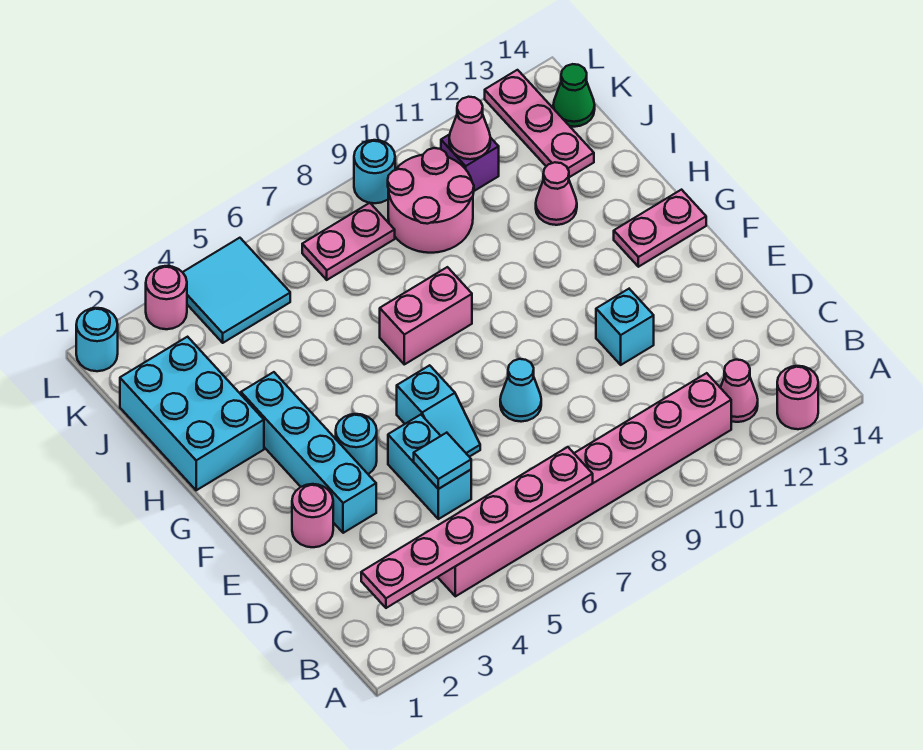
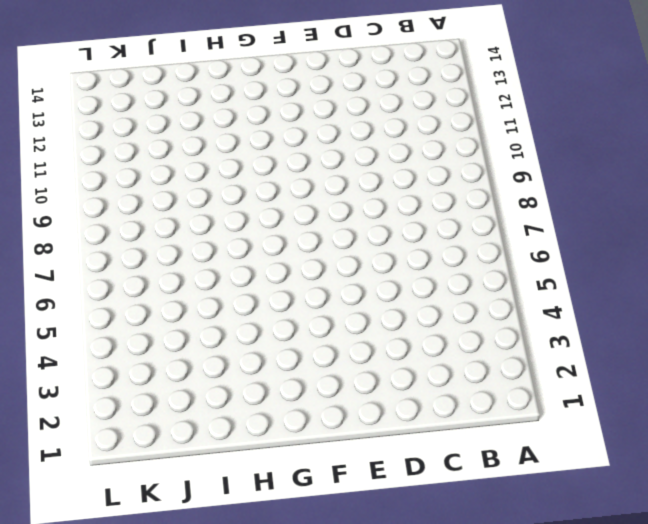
none -> pink round brick A13 level 1
none -> pink brick B4:B11 level 1
none -> pink cone B12 level 1

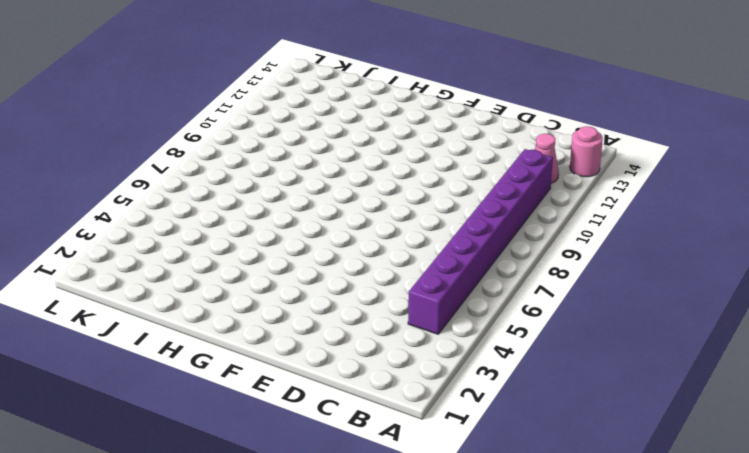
purple brick B4:B11 level 1 -> pink brick B4:B11 level 1
none -> cyan brick D5:E5 level 1
none -> pink round brick E2 level 1
none -> cyan brick E3:H3 level 1

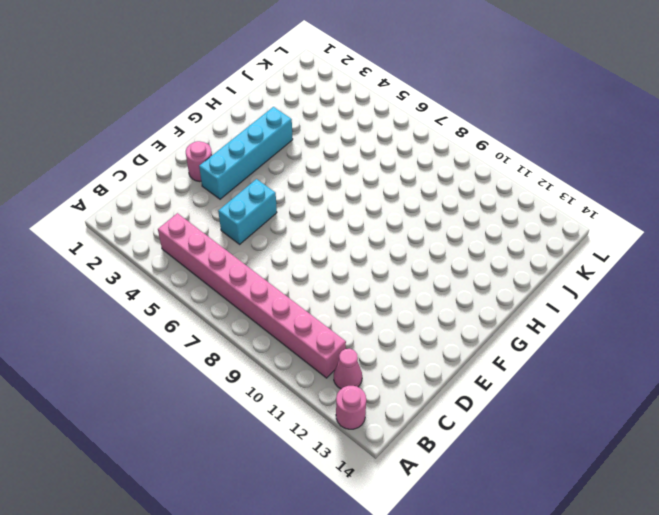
none -> cyan slope E6:F6 level 1 top F
none -> cyan cone E8 level 1
none -> cyan brick E11 level 1

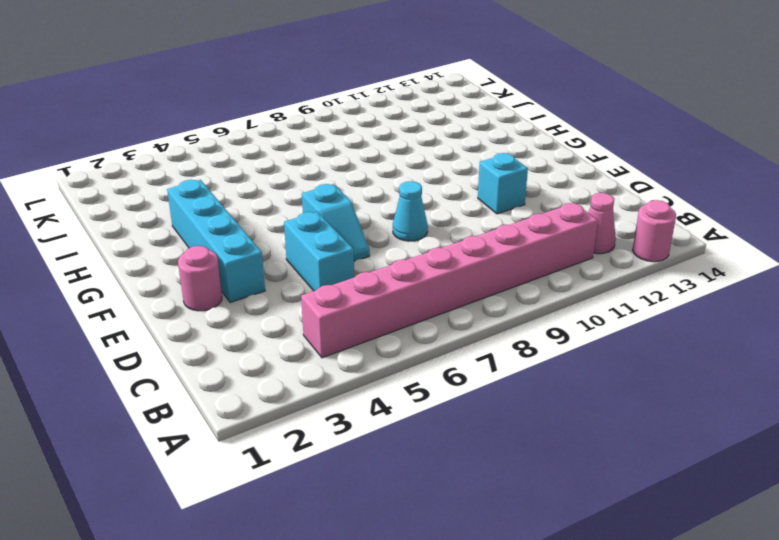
none -> cyan round brick F4 level 1
none -> pink plate G13:G14 level 1
none -> cyan brick H1:J2 level 1

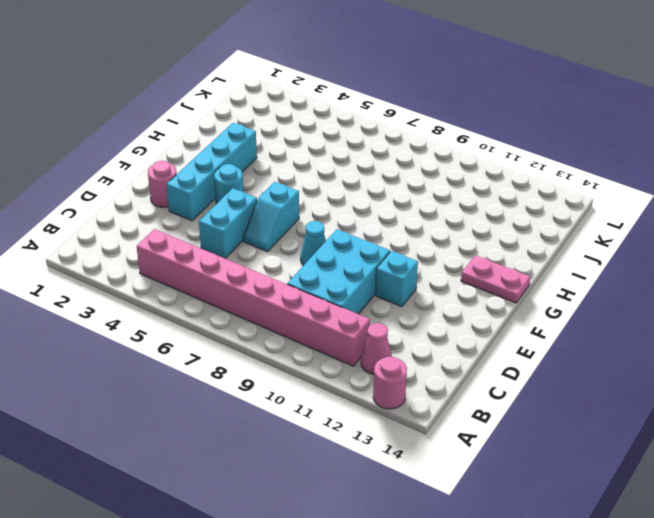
cyan brick C9:E10 level 1 -> cyan brick H1:J2 level 1
none -> pink brick H7:H8 level 1
none -> pink cone I12 level 1
none -> pink round brick J9:K10 level 1

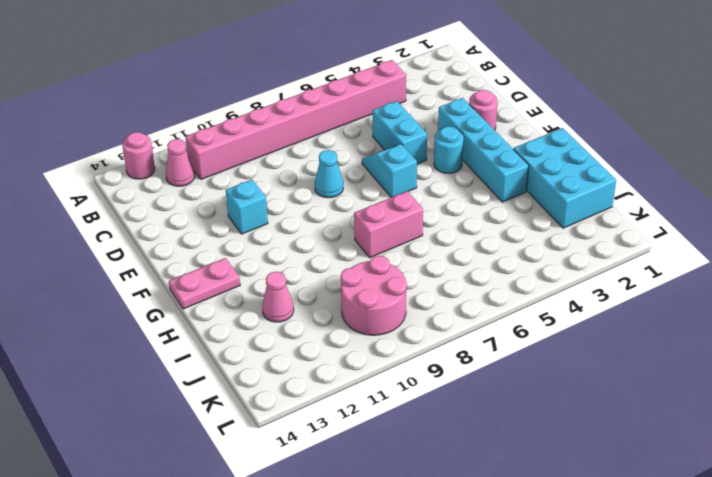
none -> pink plate J13:L13 level 1
none -> cyan tile K4:L5 level 1
none -> pink plate K7:K8 level 1

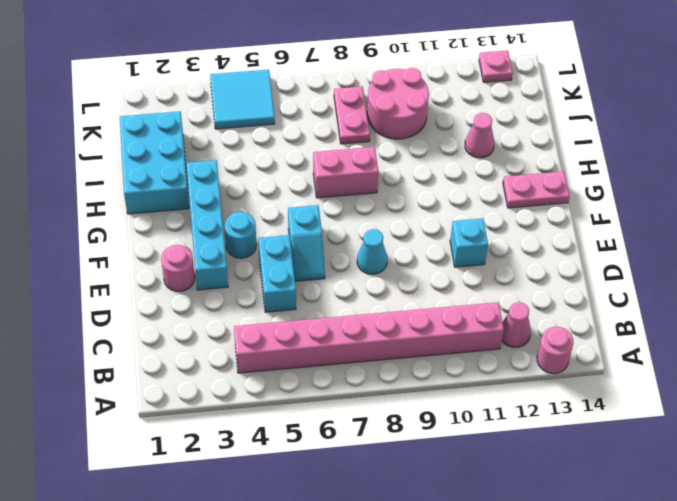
pink plate J8:K8 level 1 -> pink plate K7:K8 level 1
pink plate L13 level 1 -> pink plate J13:L13 level 1
none -> purple brick K11 level 1
none -> green cone K14 level 1
none -> cyan round brick L1 level 1

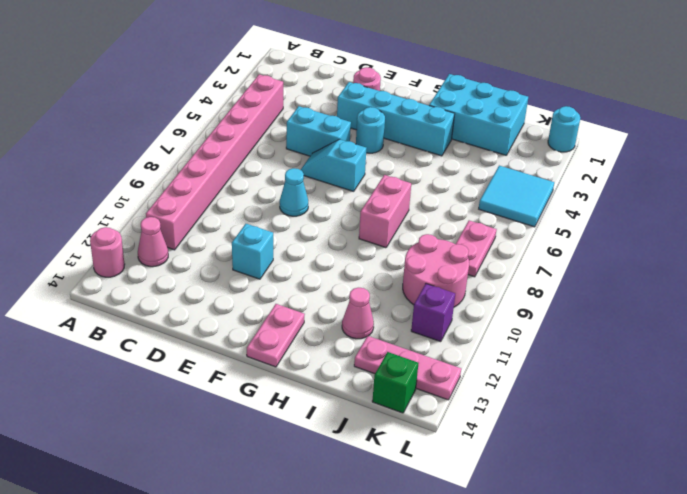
green brick K14 level 1 -> green cone K14 level 1
none -> pink round brick L3 level 1
none -> cyan round brick L9 level 1
none -> pink plate B2:B7 level 2

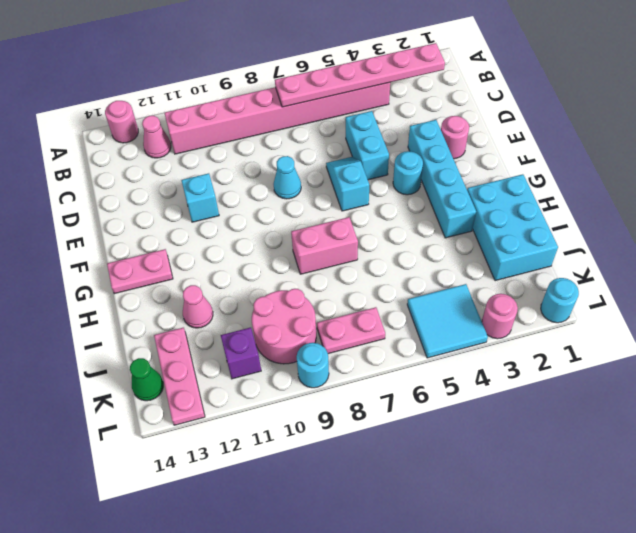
none -> cyan tile D5 level 2
none -> pink cone K11 level 2

